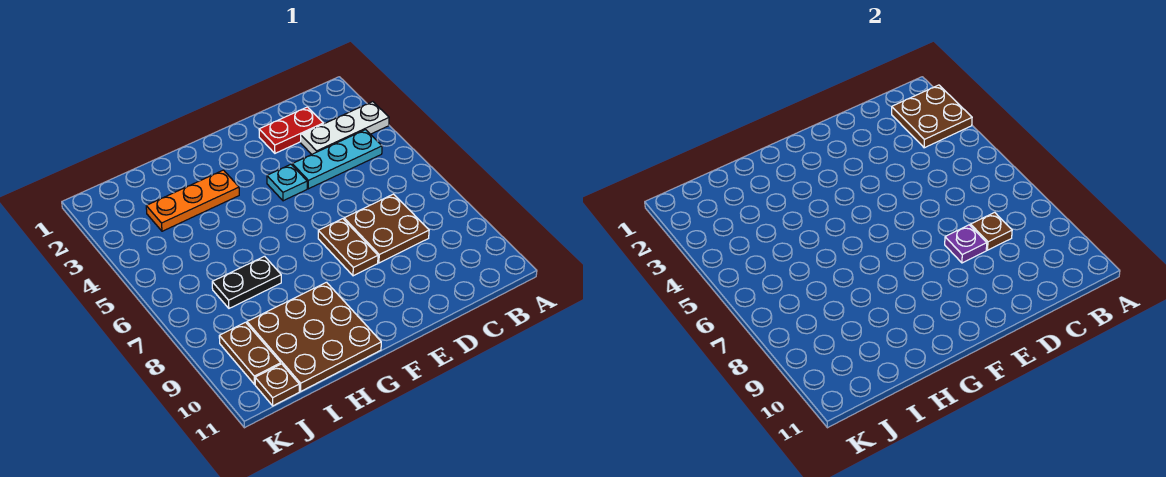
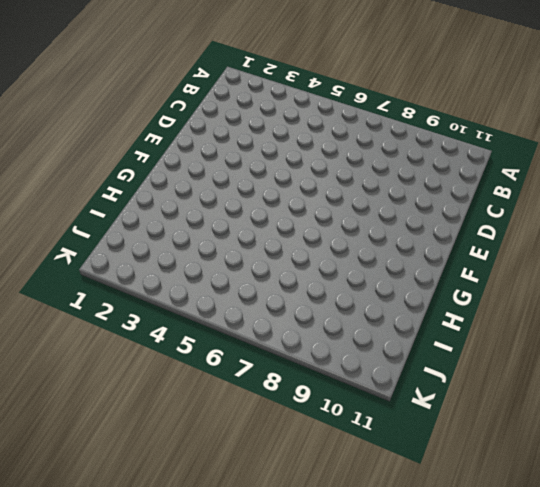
none -> white plate A3:C3 level 1
none -> cyan plate B4:D4 level 1
none -> red plate C2:D2 level 1

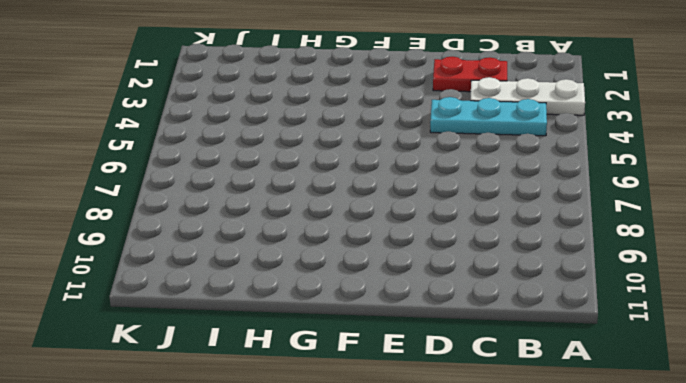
none -> brown plate C7:D8 level 1
none -> cyan plate E4 level 1
none -> brown plate E7:E8 level 1

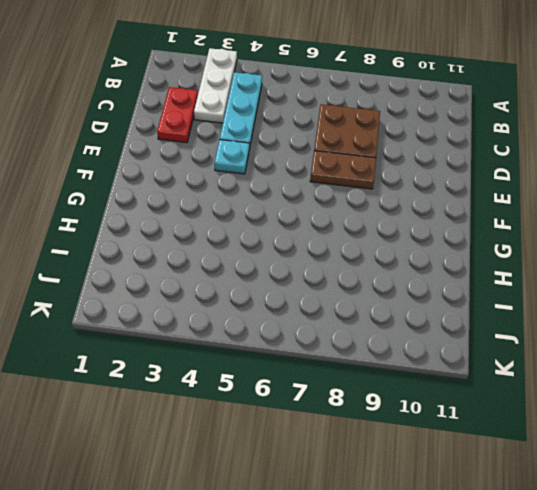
none -> orange plate G3:I3 level 1
none -> brown plate G9:I11 level 1
none -> black plate H7:I7 level 1

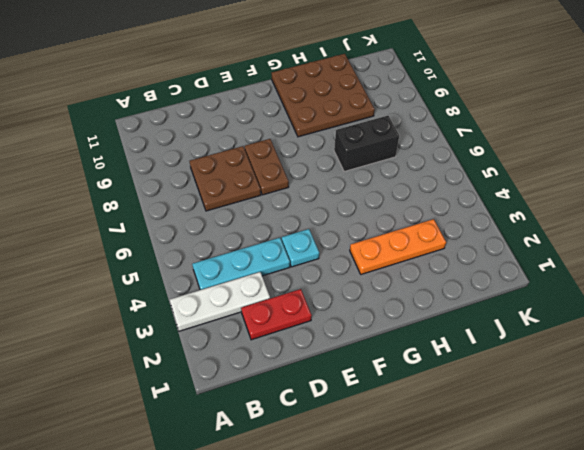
black brick H7:I7 level 1 -> black plate H7:I7 level 1
none -> brown plate J9:J10 level 1
none -> brown plate J11 level 1
none -> brown plate A2:B3 level 2

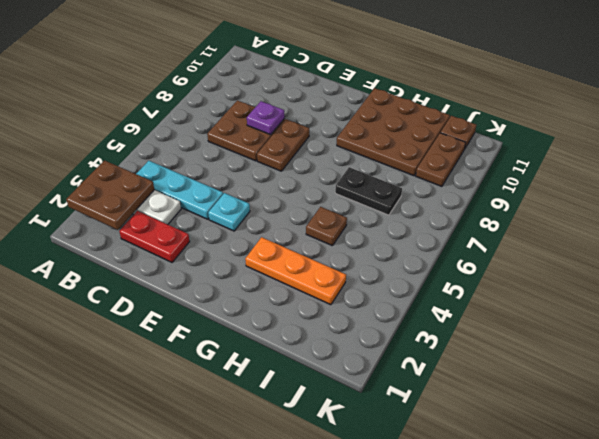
brown plate H5 level 1 -> brown plate C8 level 2

